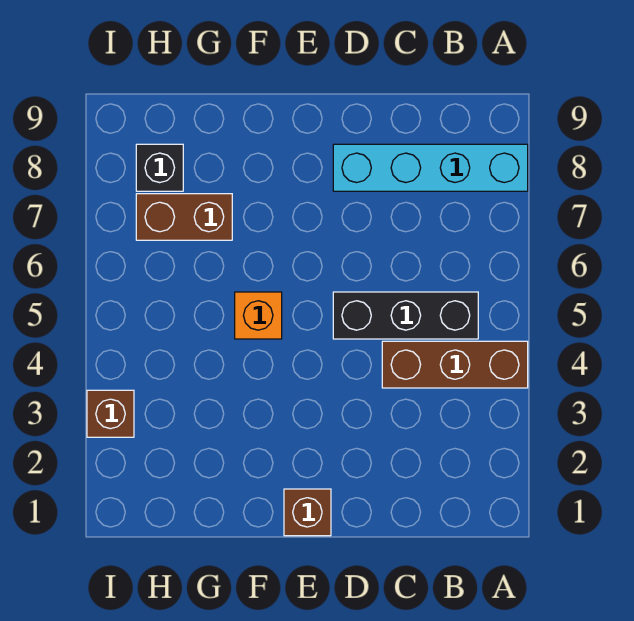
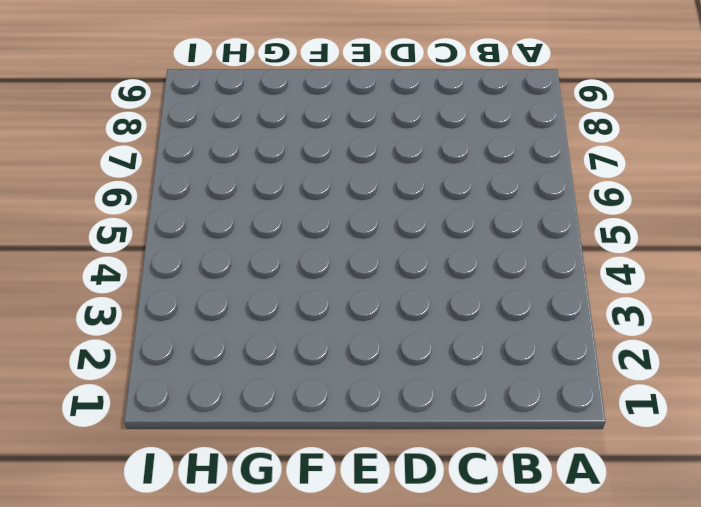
none -> brown brick A4:C4 level 1
none -> cyan brick A8:D8 level 1

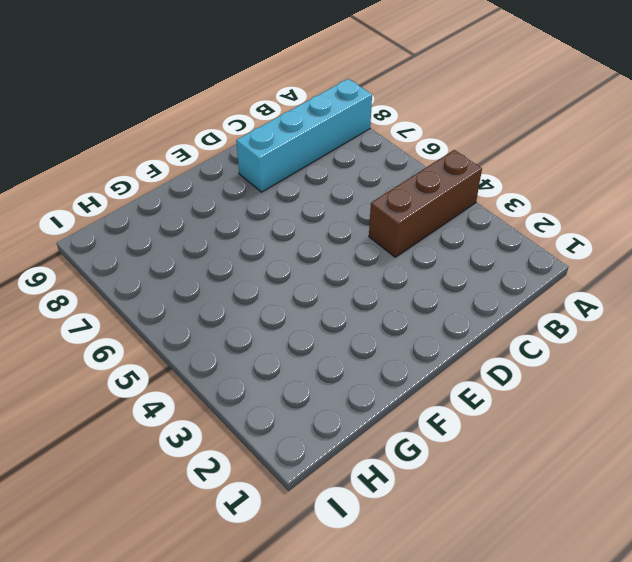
none -> black brick B5:D5 level 1
none -> brown brick E1 level 1

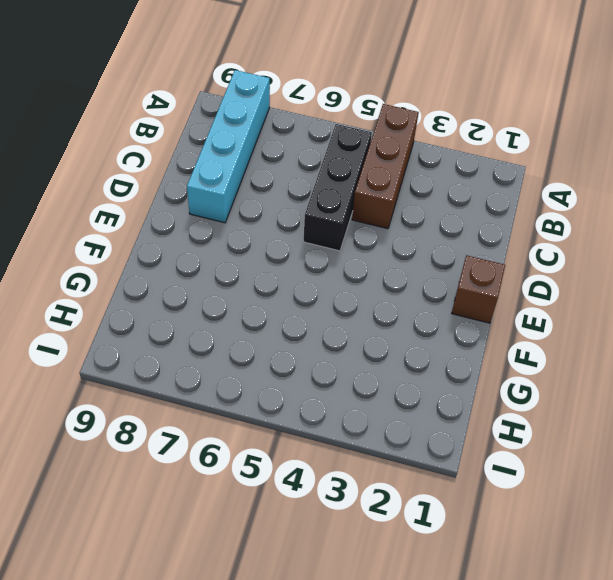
none -> orange brick F5 level 1
none -> brown brick G7:H7 level 1

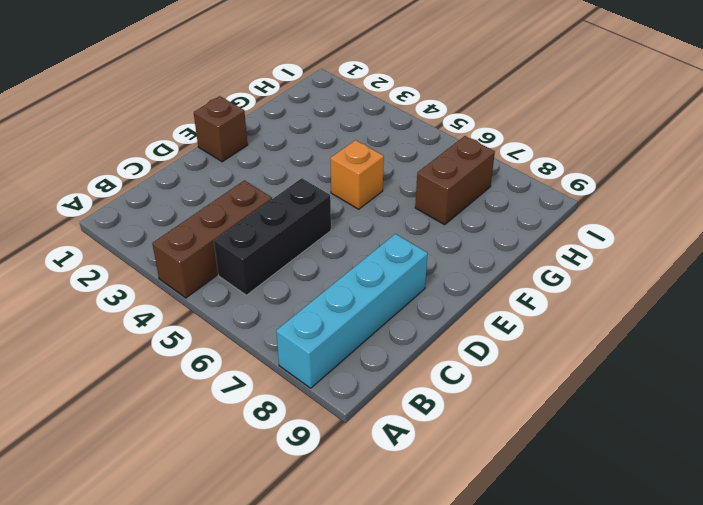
none -> black brick H8 level 1
none -> brown brick I3 level 1

